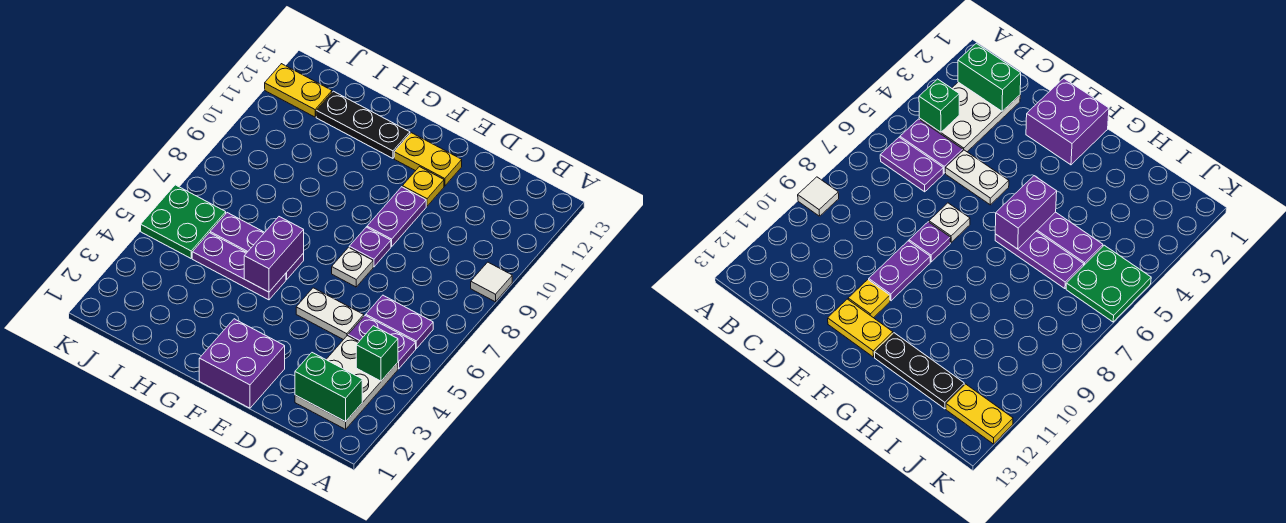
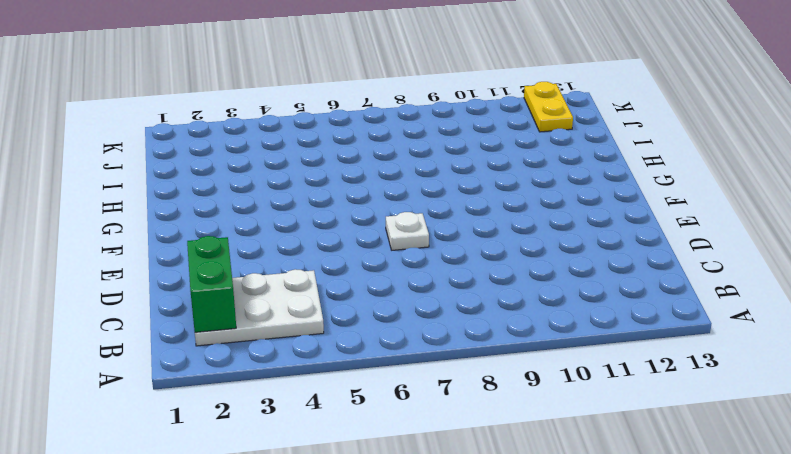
none -> white tile A9 level 1
none -> purple plate B5:C5 level 1
none -> purple plate B6:C6 level 1

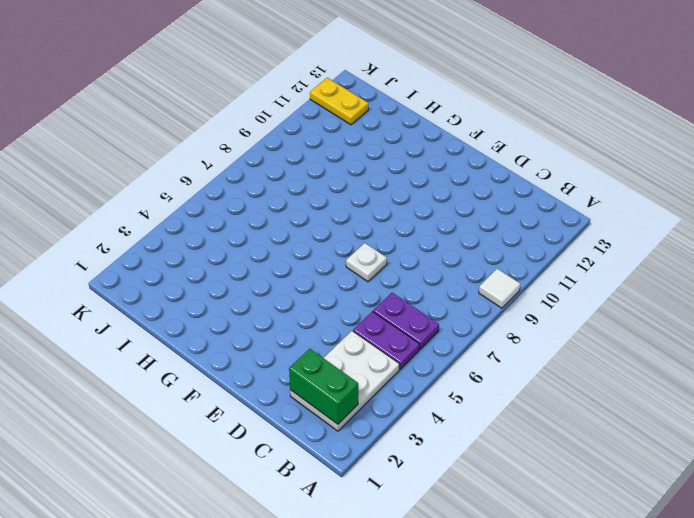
none -> white plate D5:E5 level 1
none -> purple brick E1:F2 level 1
none -> purple plate E8 level 1

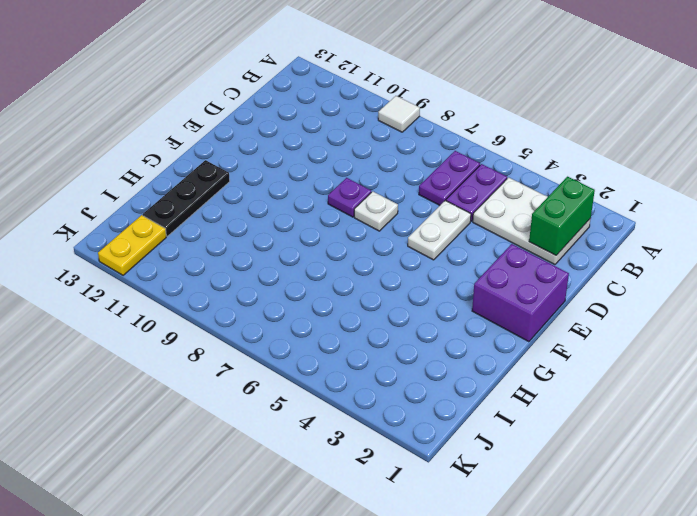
none -> purple plate E9:E10 level 1
none -> yellow plate E11 level 1
none -> yellow plate E12:F12 level 1

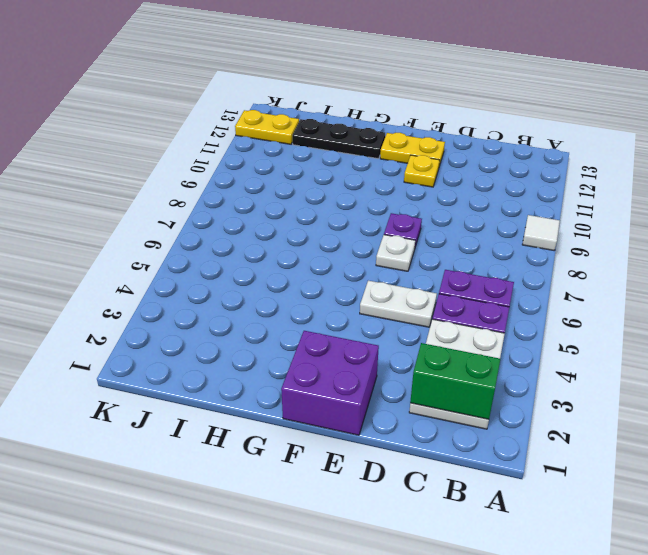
none -> purple plate E9:E10 level 1
none -> purple plate G5:I5 level 1
none -> purple plate G6:I6 level 1

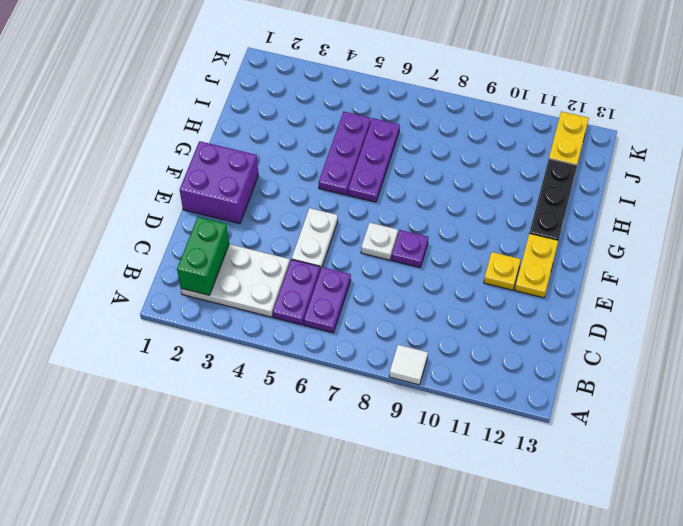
none -> purple plate E9:E10 level 1
none -> green plate J5:K6 level 1
none -> green brick B4 level 2

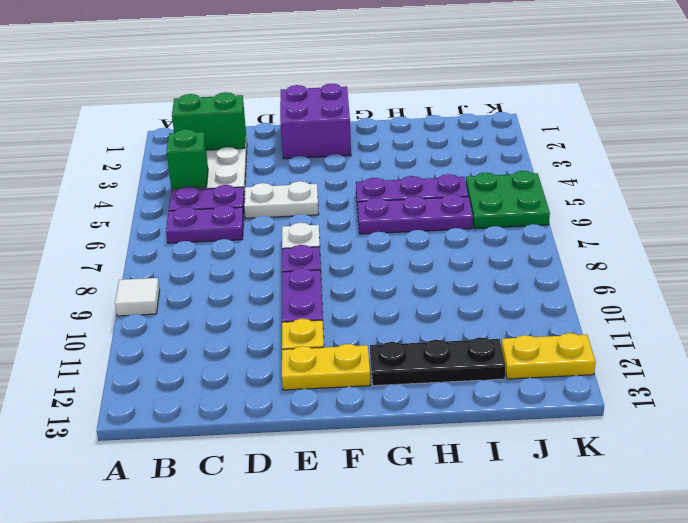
none -> purple brick G5:G6 level 2

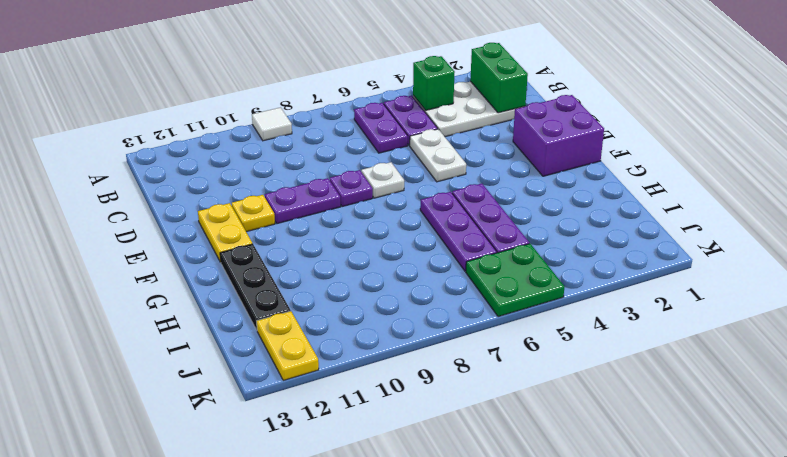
none -> purple brick G5:G6 level 2

